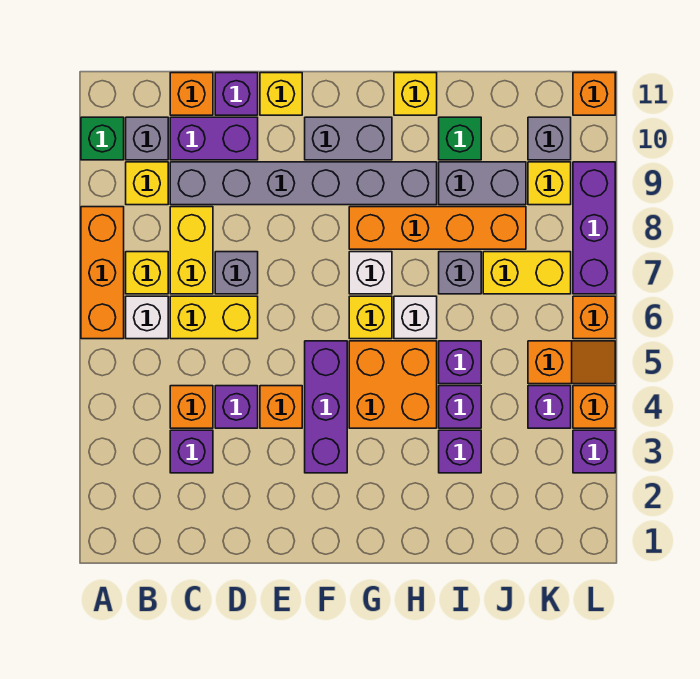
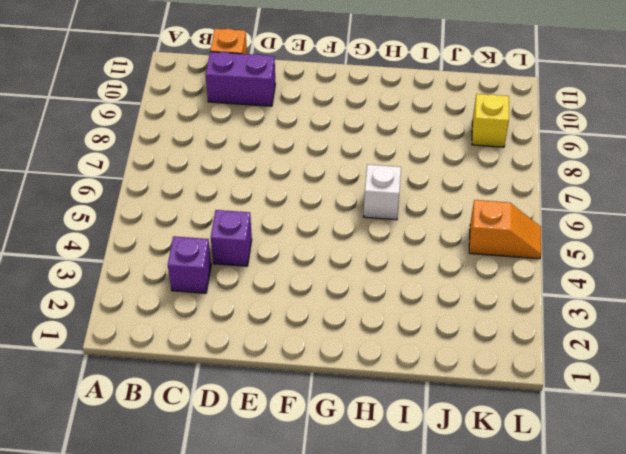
none -> orange brick A6:A8 level 1
none -> green brick A10 level 1
none -> white brick B6 level 1
none -> yellow brick B7 level 1

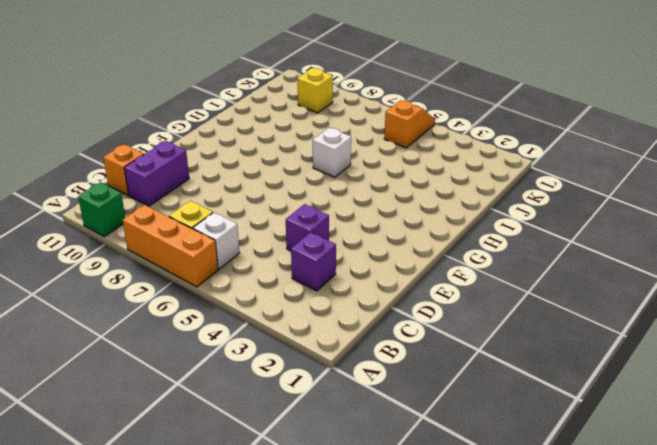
none -> yellow brick B9 level 1
none -> grey brick B10 level 1
none -> orange brick C4 level 1
none -> yellow brick C6:D6 level 1

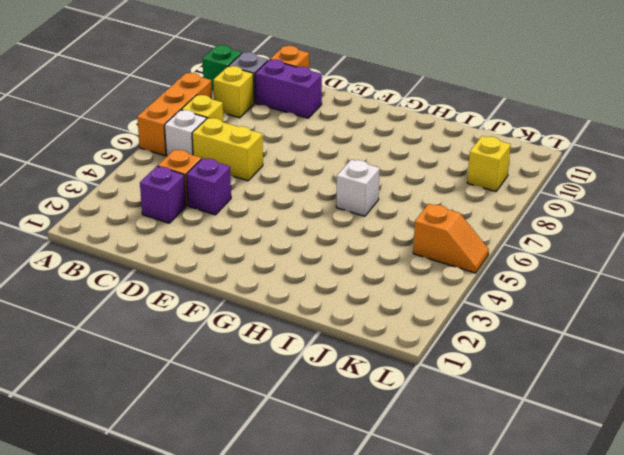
none -> yellow brick C7:C8 level 1
none -> grey brick C9:H9 level 1
none -> grey brick D7 level 1
none -> purple brick D11 level 1

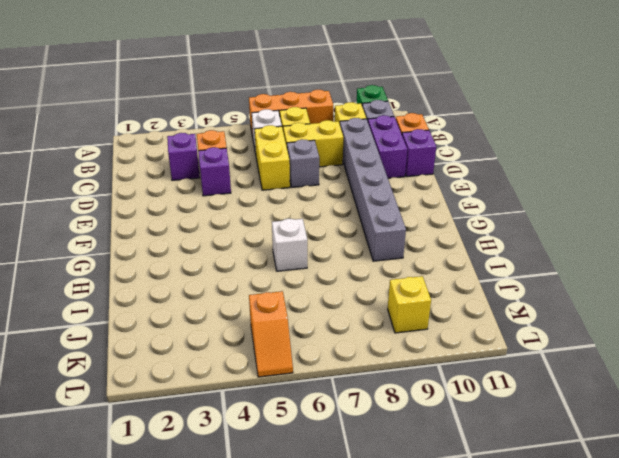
none -> orange brick E4 level 1
none -> yellow brick E11 level 1
none -> purple brick F3:F5 level 1
none -> grey brick F10:G10 level 1

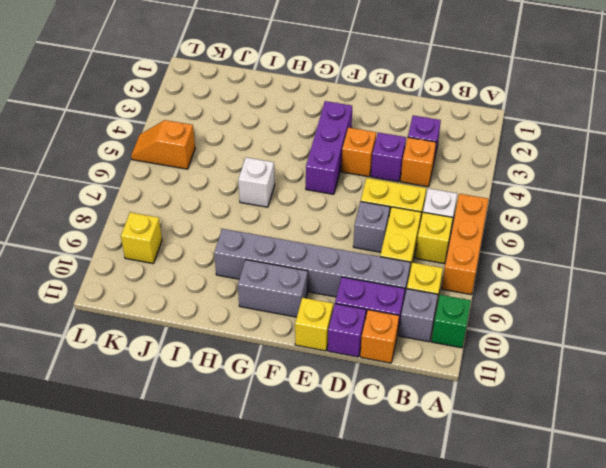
none -> orange brick G4:H5 level 1
none -> yellow brick G6 level 1
none -> white brick G7 level 1
none -> orange brick G8:J8 level 1

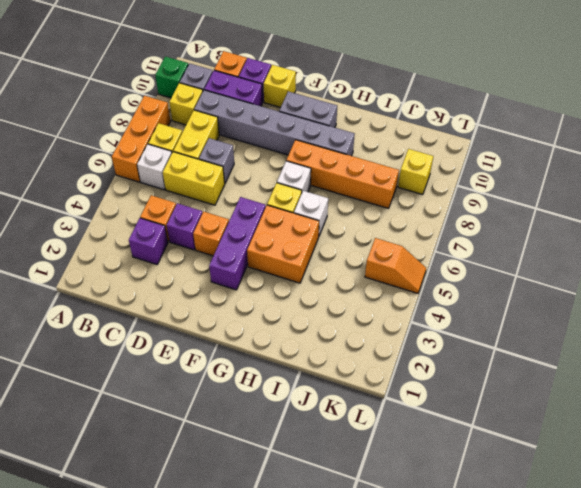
none -> yellow brick H11 level 1
none -> purple brick I3 level 1
none -> purple brick I4 level 1
none -> purple brick I5 level 1

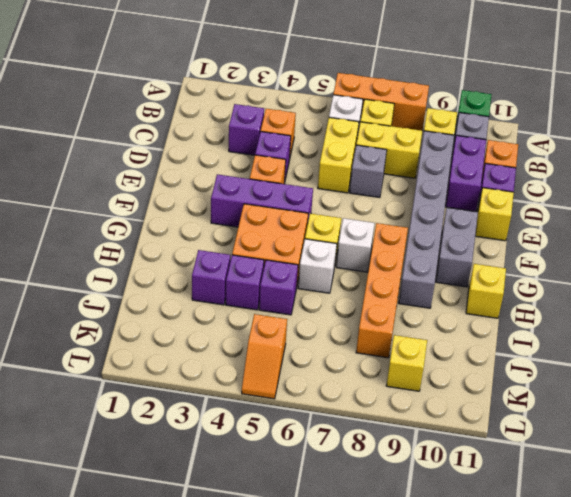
none -> grey brick I7 level 1
none -> grey brick I9:J9 level 1
none -> green brick I10 level 1
none -> yellow brick J7:K7 level 1

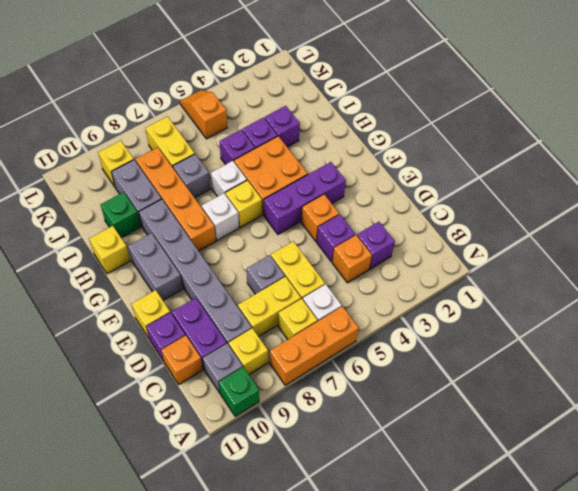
none -> purple brick K4 level 1
none -> grey brick K10 level 1
none -> purple brick L3 level 1
none -> orange brick L4 level 1

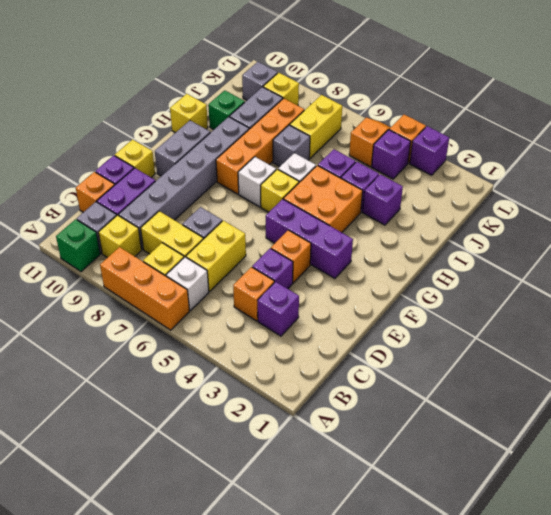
none -> orange brick L6 level 1
none -> purple brick L7:L9 level 1
none -> orange brick L11 level 1

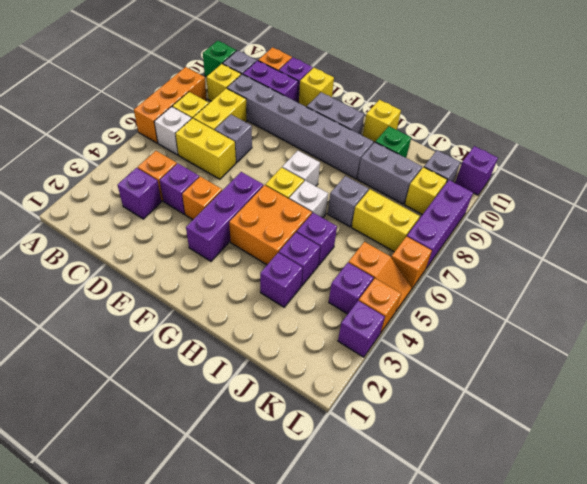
purple brick L11 level 1 -> orange brick L11 level 1
none -> orange brick G8:J8 level 1

